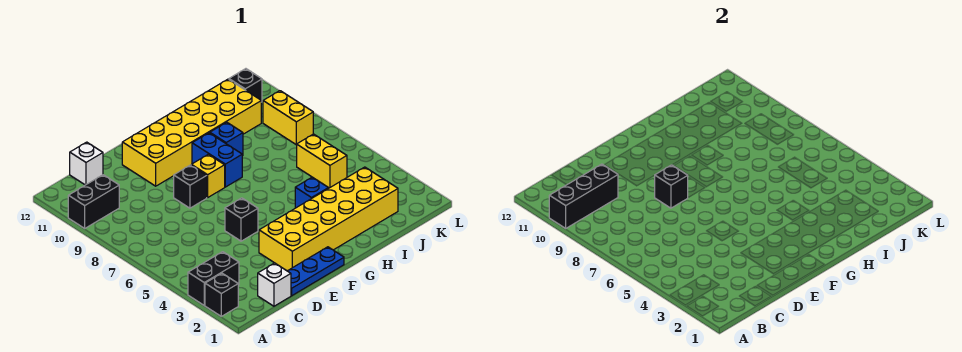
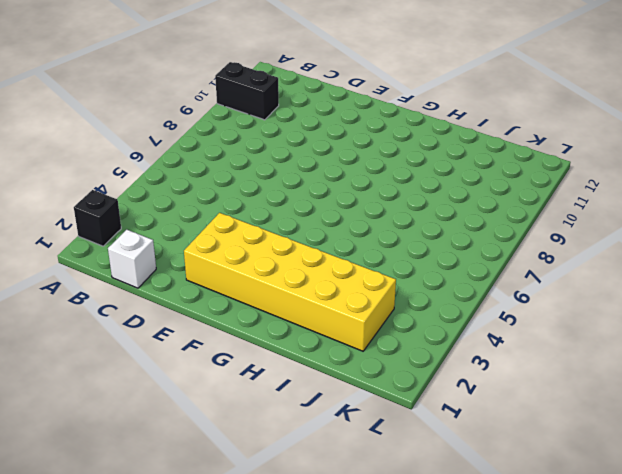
none -> black brick A3:B3 level 1
none -> white brick C12 level 1
none -> blue plate D1:F1 level 1

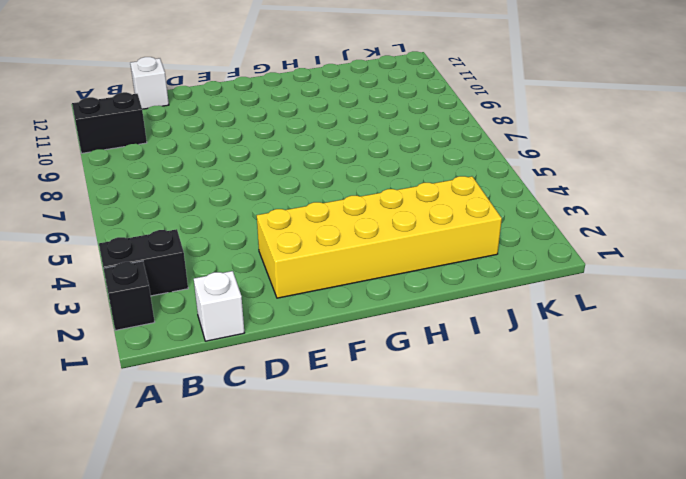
none -> blue plate D1:F1 level 1
none -> black brick E5 level 1
none -> black brick E8 level 1

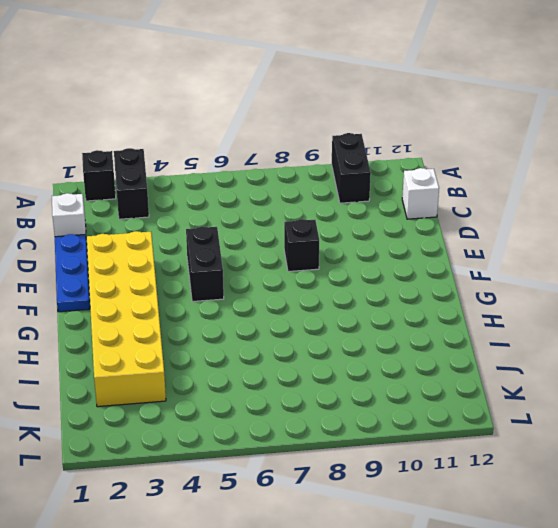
black brick E5:F5 level 1 -> black brick E5 level 1
none -> yellow brick E10:J11 level 1
none -> yellow brick F8 level 1
none -> blue brick G8:G9 level 1

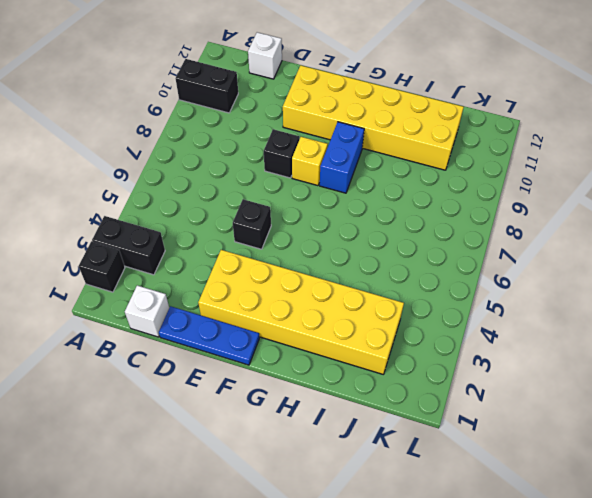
none -> blue brick H4 level 1
none -> blue brick H9 level 1
none -> yellow brick J5:J6 level 1

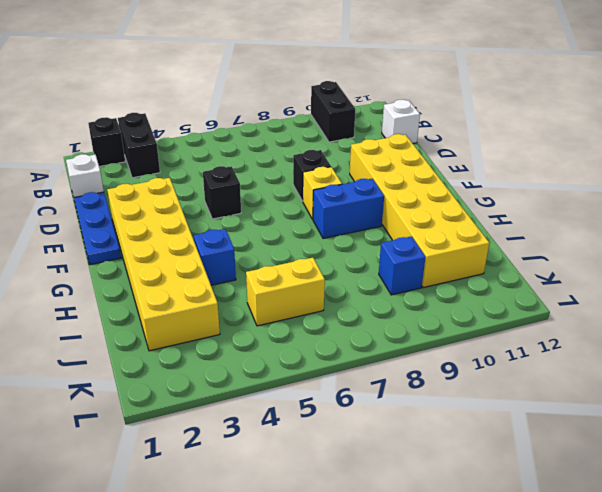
blue brick J9 level 1 -> blue brick H9 level 1
none -> yellow brick K8:K9 level 1
none -> black brick K11 level 1
none -> black brick A10:C10 level 2

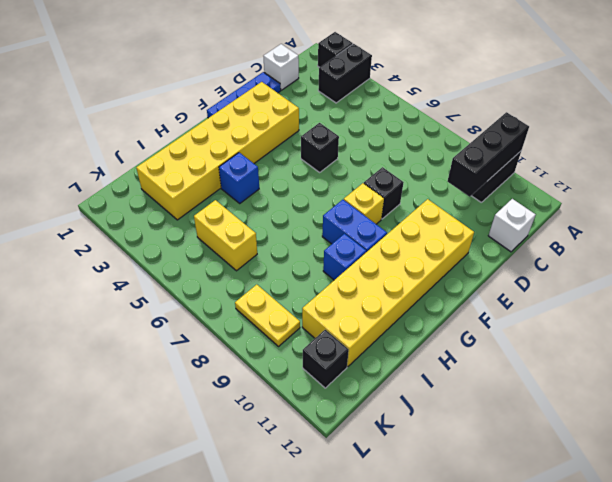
yellow plate K8:K9 level 1 -> yellow brick K8:K9 level 1
none -> black brick E8 level 2

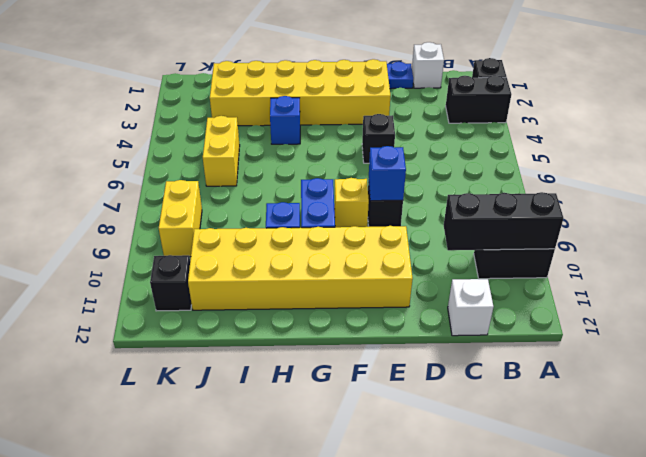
blue brick E8 level 2 -> black brick E8 level 2

